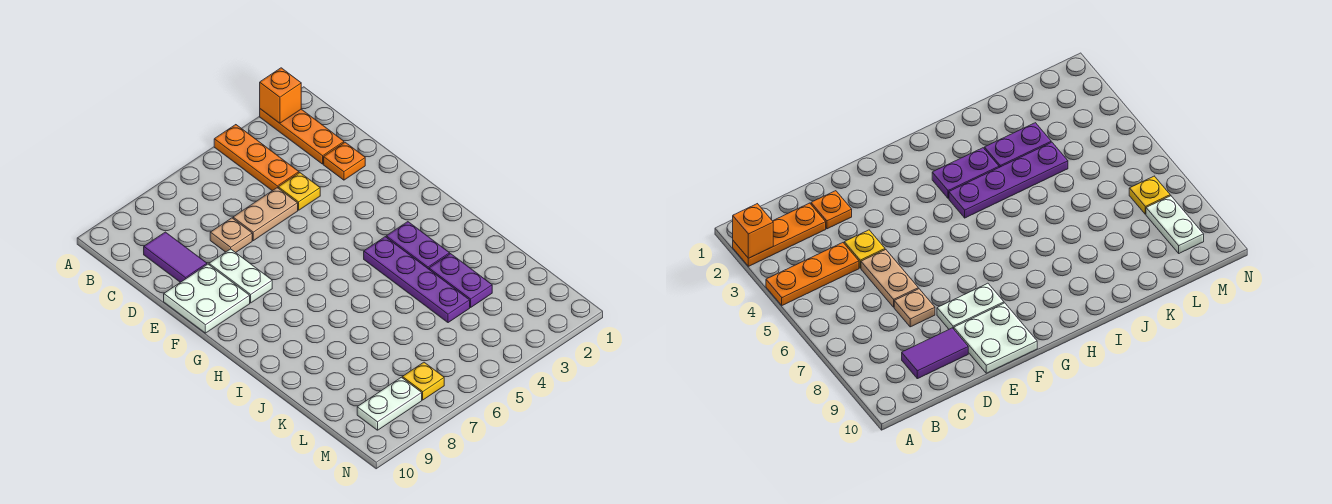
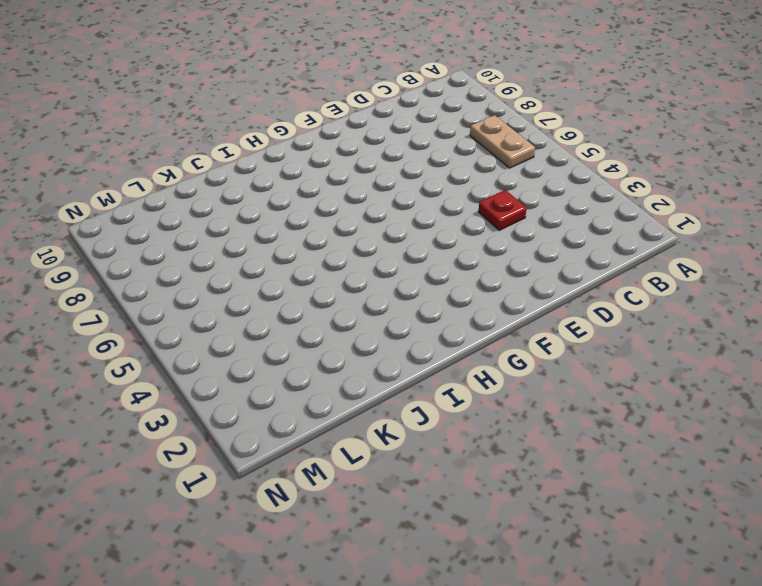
tan plate B6:B7 level 1 -> tan plate D5:D6 level 1
red plate D4 level 1 -> yellow plate D4 level 1
none -> orange plate A2:C2 level 1
none -> orange plate A4:C4 level 1
none -> purple tile C9:D9 level 1

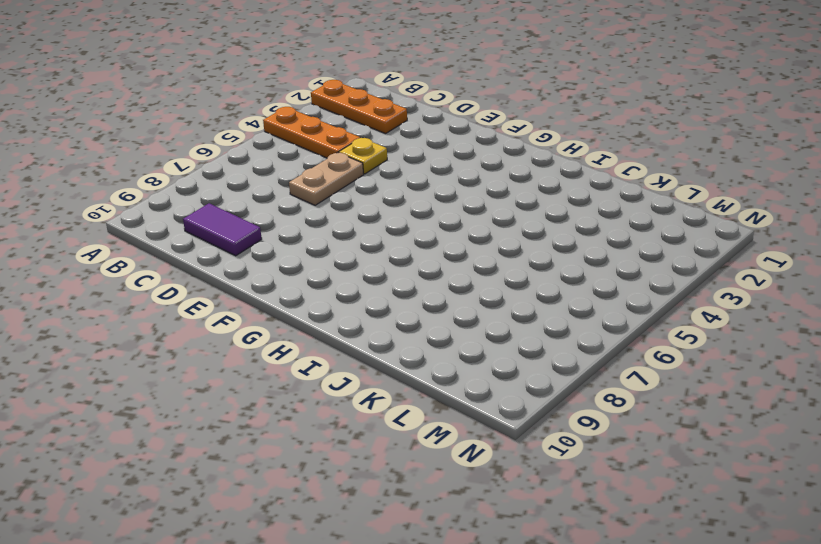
none -> orange plate D2 level 1
none -> tan plate D7 level 1
none -> white plate E8:F8 level 1

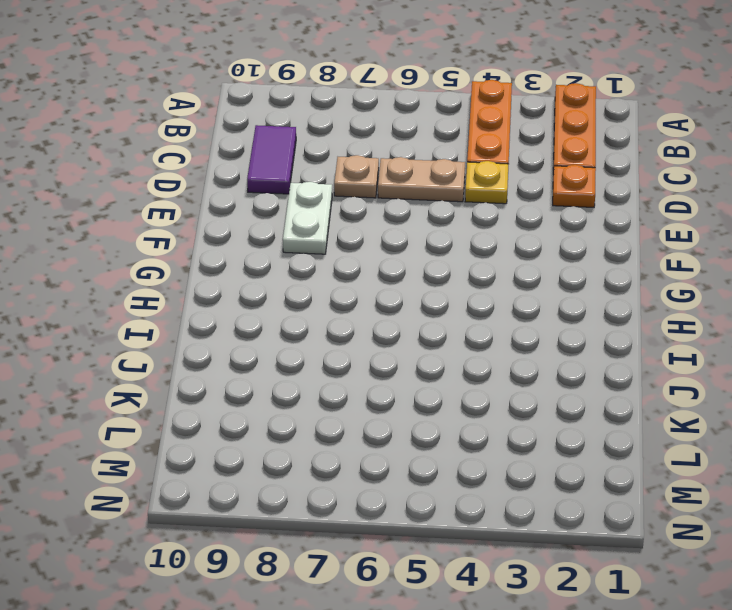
none -> white plate E9:F10 level 1
none -> purple plate H3:I3 level 1
none -> purple plate H4:K4 level 1

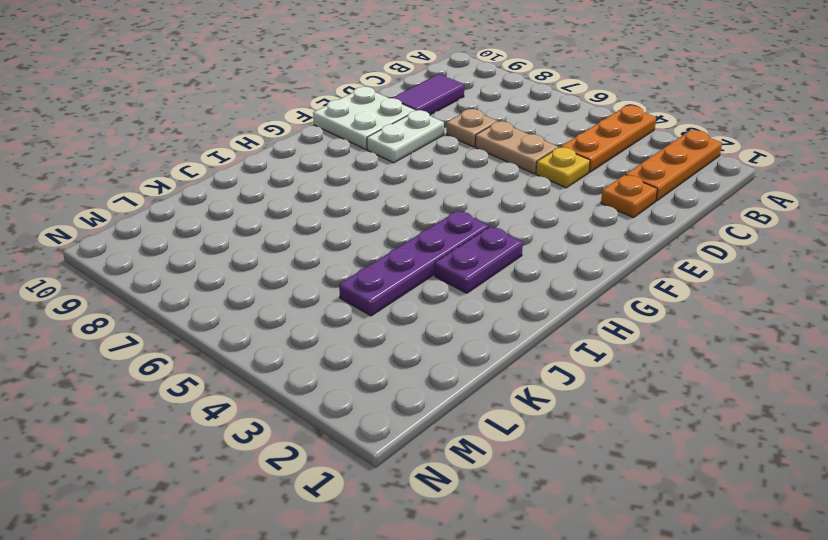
none -> purple plate J3:K3 level 1
none -> yellow plate M7 level 1
none -> white plate M8:M9 level 1

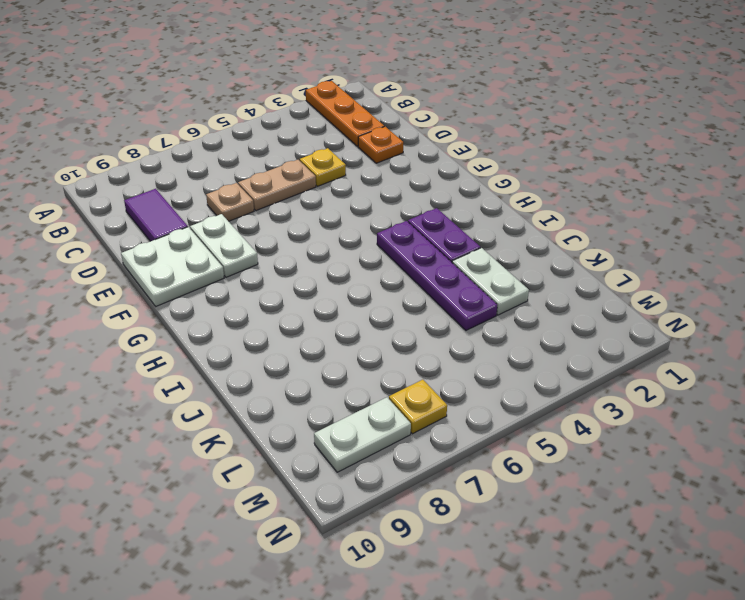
white plate J3:K3 level 1 -> purple plate J3:K3 level 1
none -> orange plate A4:C4 level 1
none -> orange brick A2 level 2

